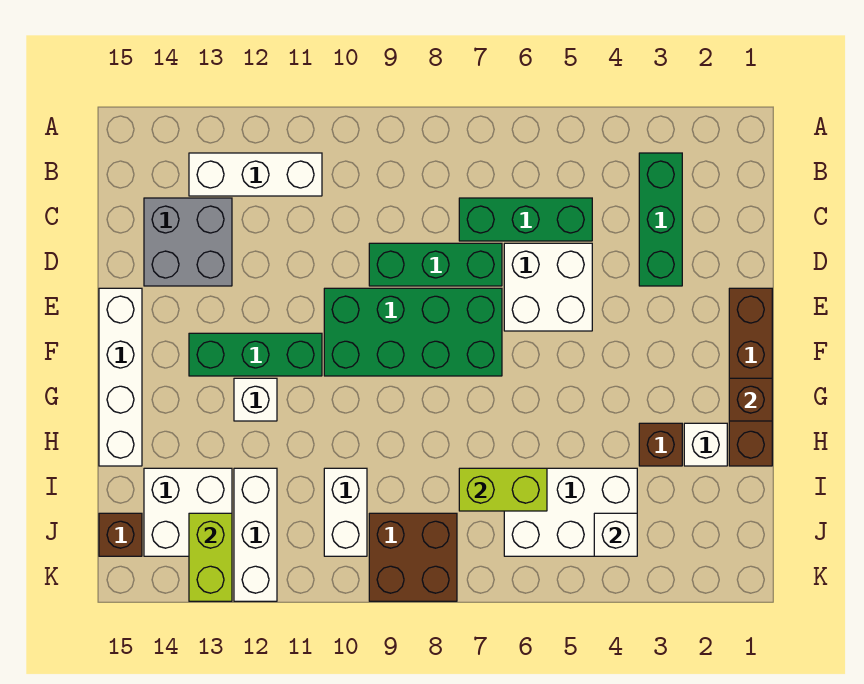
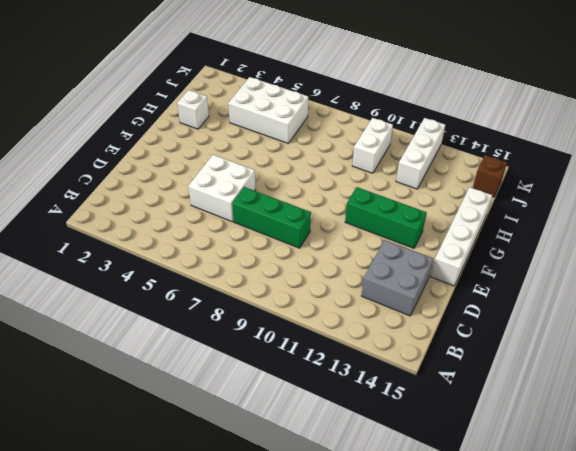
none -> green brick B3:D3 level 1
none -> white brick B11:B13 level 1
none -> green brick C5:C7 level 1

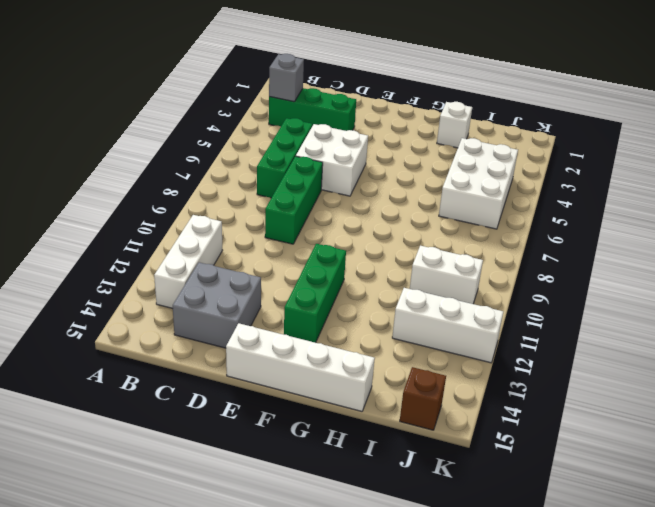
grey brick B3 level 2 -> none
none -> brown brick E1:H1 level 1
none -> green brick E7:F10 level 1
none -> white brick G12 level 1

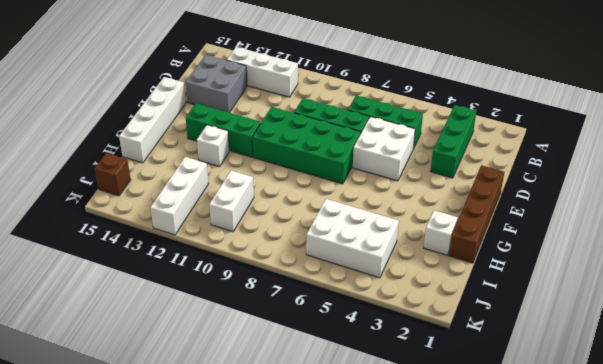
none -> brown brick H3 level 1
none -> white brick I13:J14 level 1
none -> brown brick J8:K9 level 1

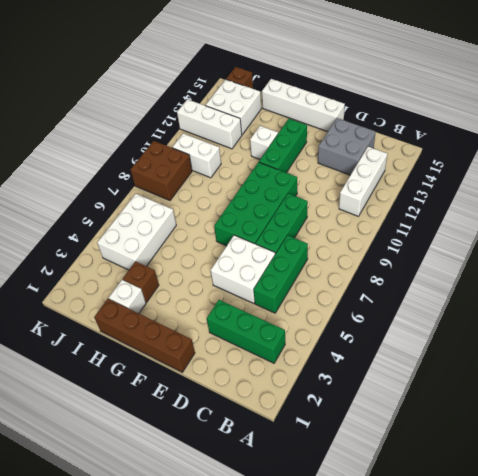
none -> brown brick G1 level 2
none -> lime brick I6:I7 level 2
none -> white brick J4 level 2

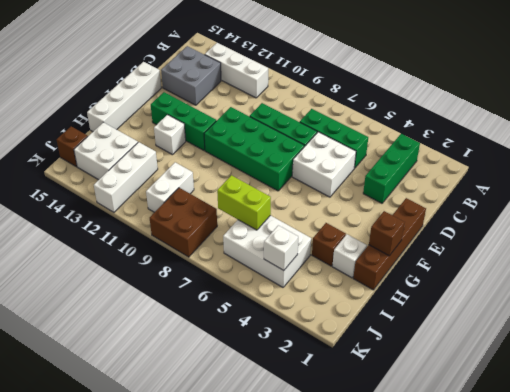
none -> lime brick J13:K13 level 2

